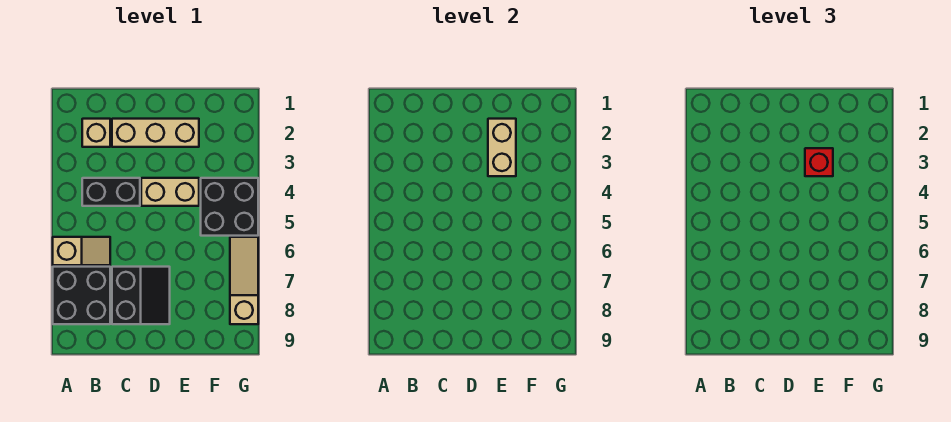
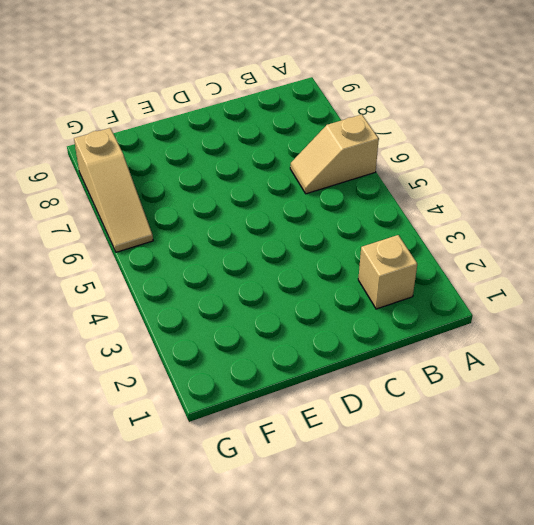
none -> black brick A7:B8 level 1
none -> black brick B4:C4 level 1

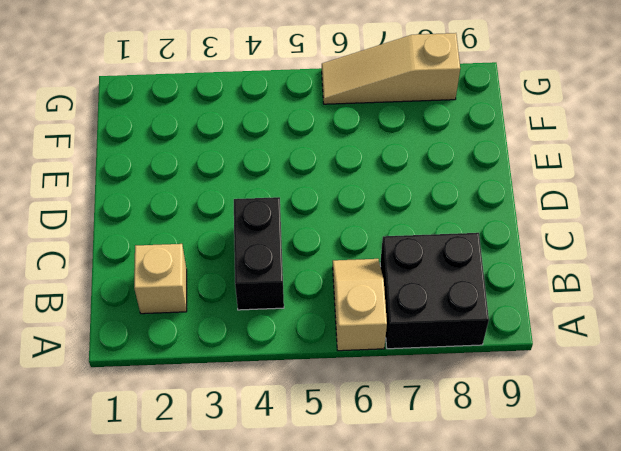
none -> tan brick C2:E2 level 1
none -> black slope C7:D8 level 1 top C

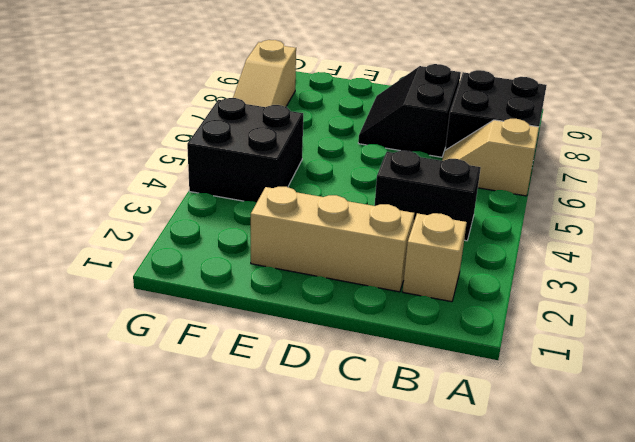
none -> tan brick D4:E4 level 1
none -> tan brick E2:E3 level 2

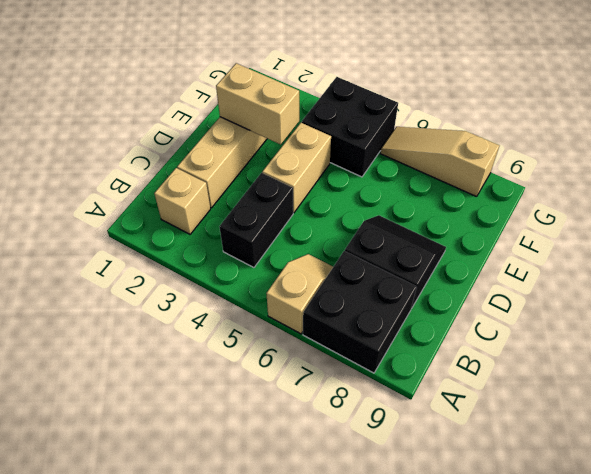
none -> red brick E3 level 3

